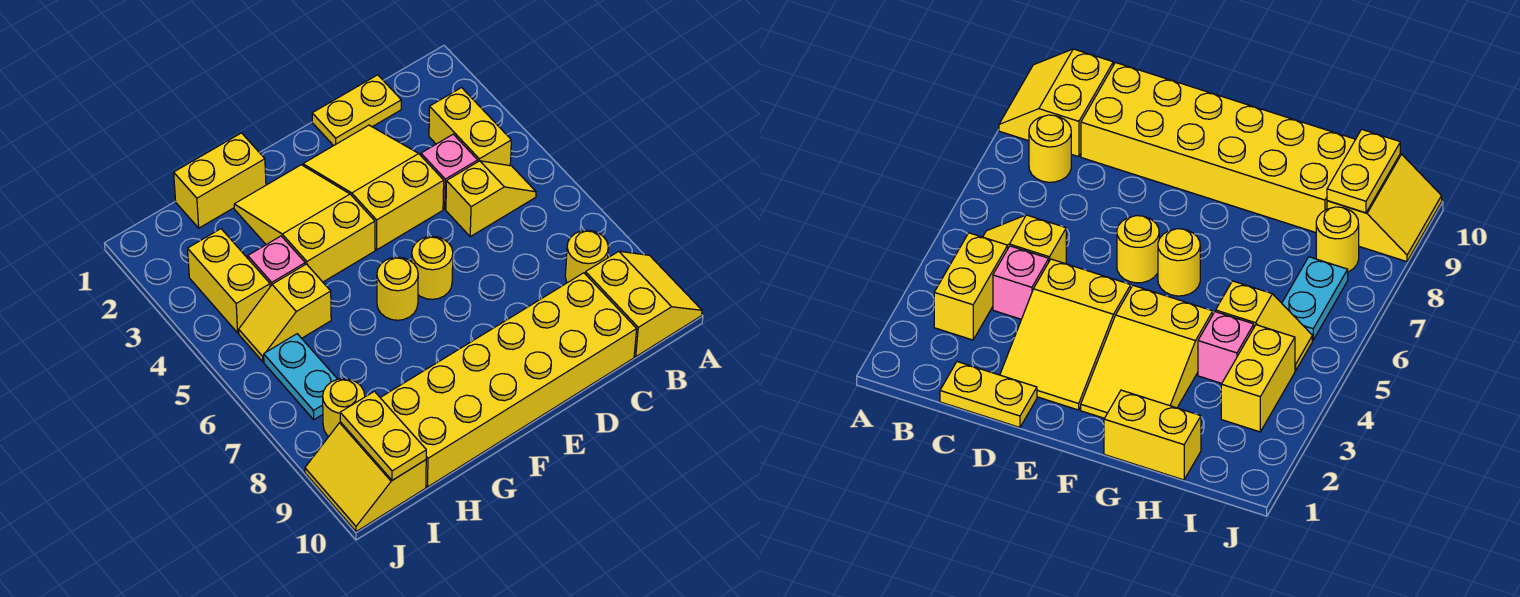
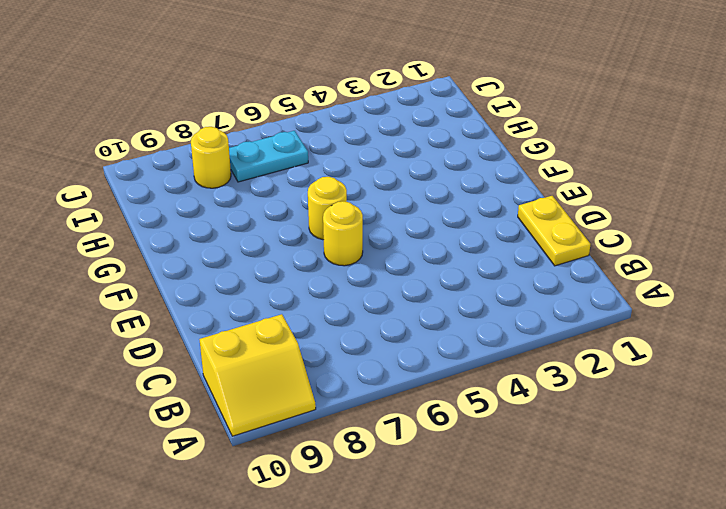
none -> yellow brick B3:B4 level 1
none -> yellow slope B5:C5 level 1 top C
none -> yellow round brick B8 level 1

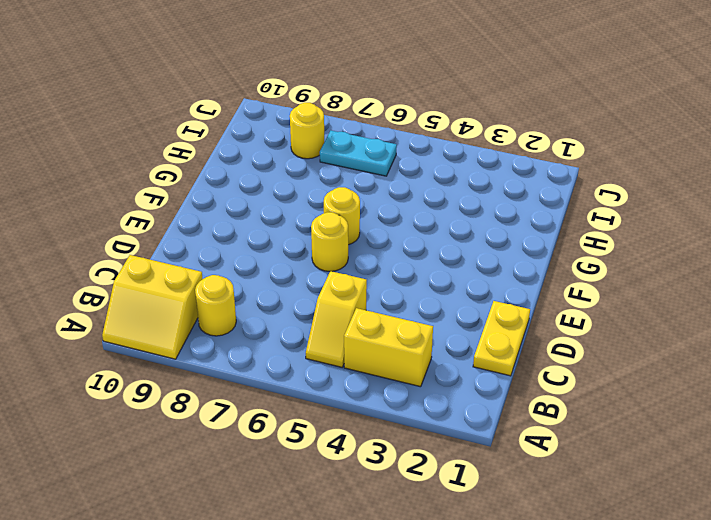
none -> pink brick C4 level 1
none -> yellow brick C9:H10 level 1
none -> yellow slope D2:E4 level 1 top 4

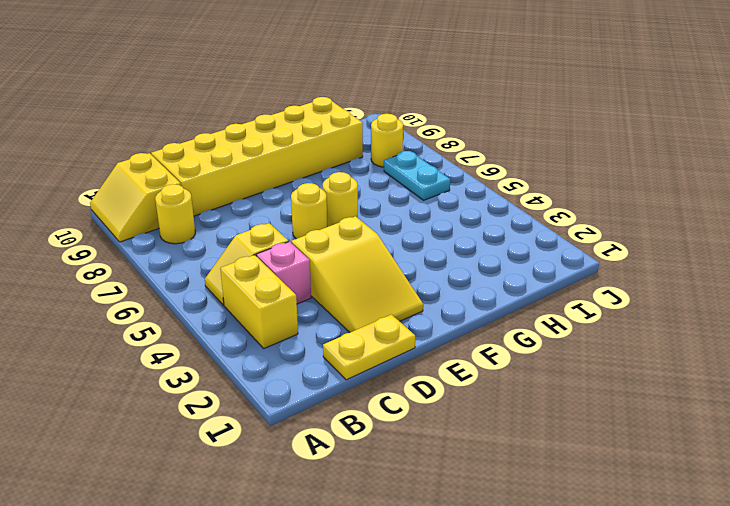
none -> yellow slope F2:G4 level 1 top 4
none -> yellow brick G1:H1 level 1
none -> pink brick H4 level 1

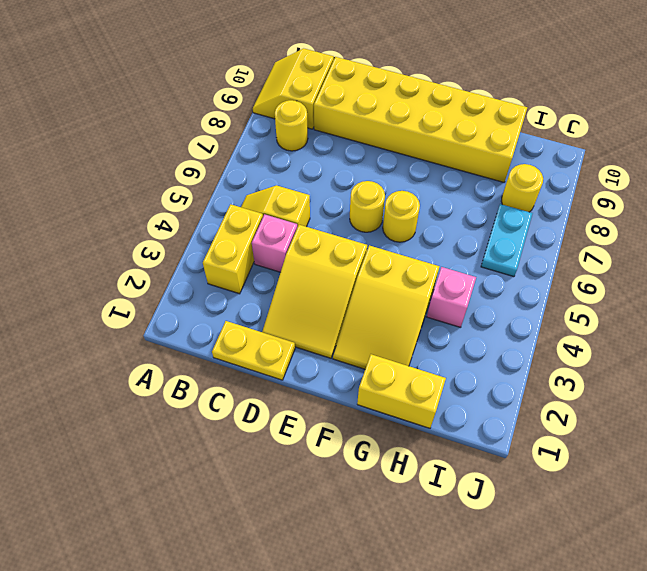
none -> yellow slope H5:I5 level 1 top H
none -> yellow brick I3:I4 level 1
none -> yellow slope I9:J10 level 1 top I

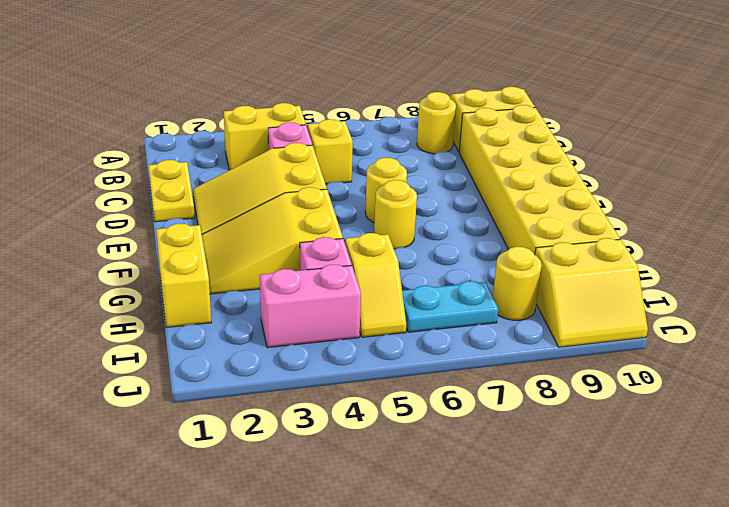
pink brick I3:I4 level 1 -> yellow brick I3:I4 level 1
none -> yellow plate I9:I10 level 2

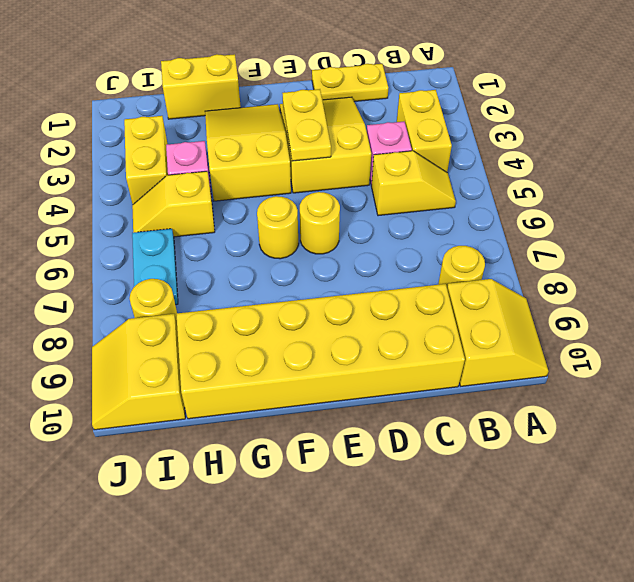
yellow plate E3:E4 level 2 -> yellow plate I9:I10 level 2

